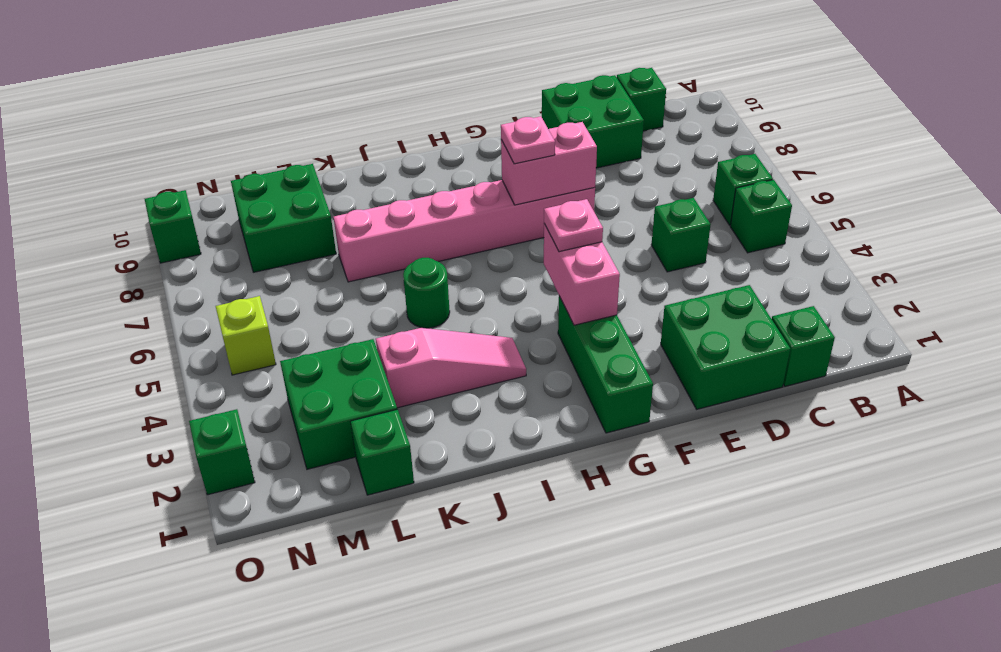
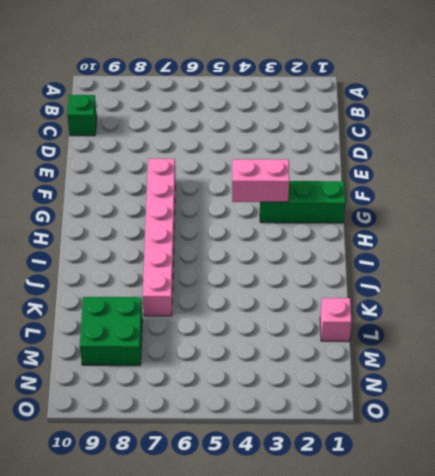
pink brick L1 level 1 -> green brick L1 level 1
none -> green brick B5 level 1
none -> green brick B6 level 1
none -> green brick C1 level 1

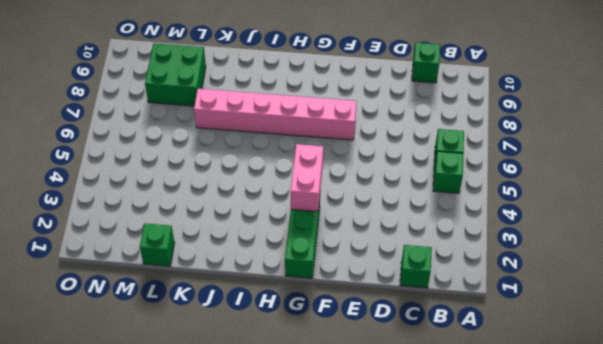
none -> green brick D1:E2 level 1
none -> green brick D5 level 1
none -> green brick D9:E10 level 1

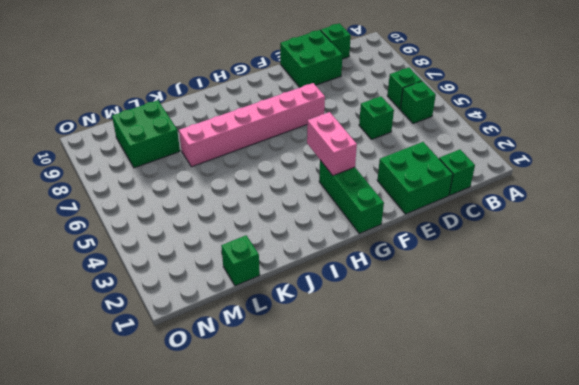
none -> pink slope I3:K3 level 1 top K
none -> green round brick J5 level 1
none -> green brick L2:M3 level 1

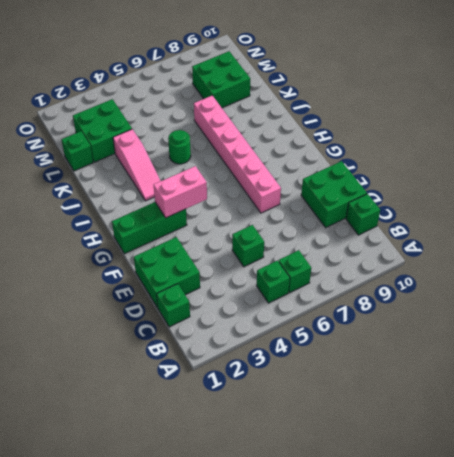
none -> lime brick N5 level 1
none -> green brick O2 level 1
none -> green brick O9 level 1

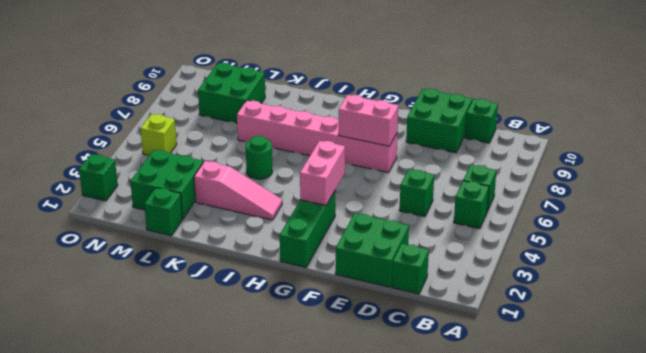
none -> green brick O9 level 1
none -> pink plate G4 level 3
none -> pink plate G7 level 3

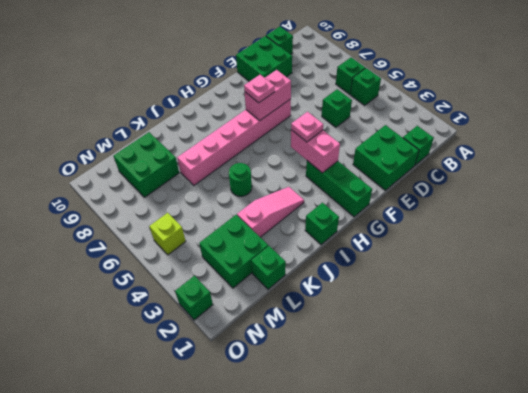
green brick I1 level 1 -> green brick O9 level 1

